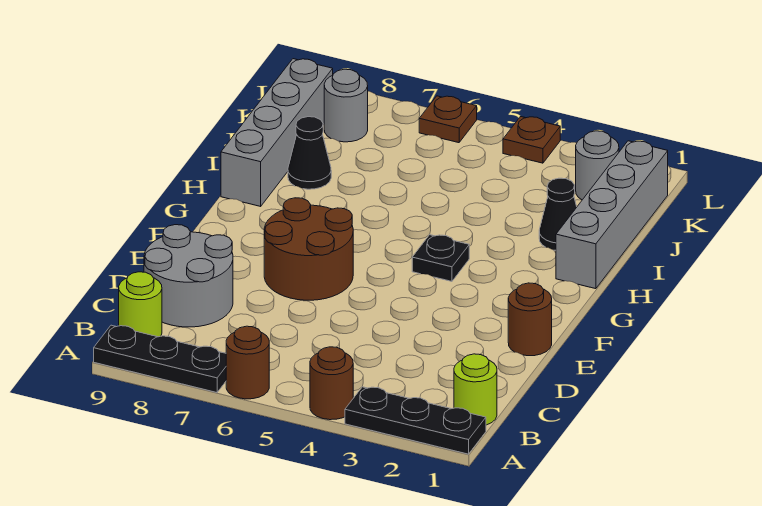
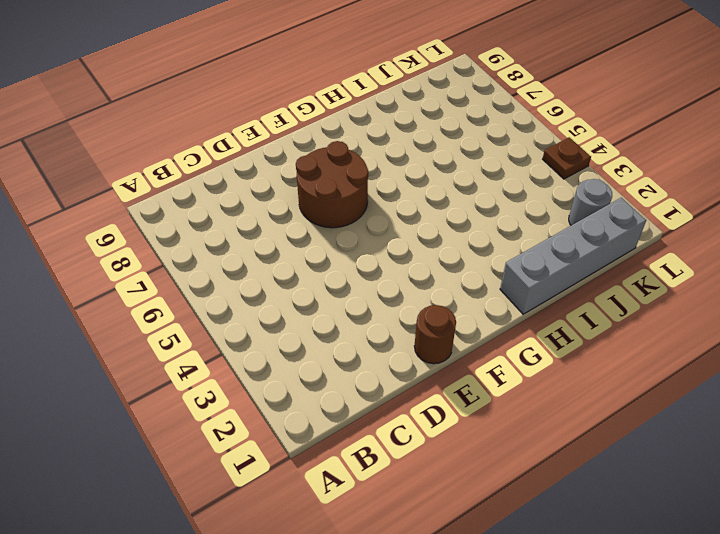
none -> black plate A1:A3 level 1
none -> brown round brick A4 level 1
none -> brown round brick A6 level 1

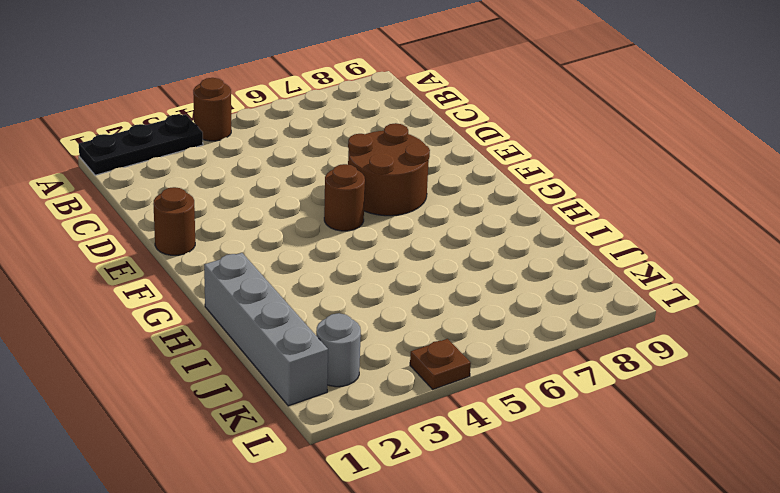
brown round brick F5 level 1 -> brown round brick A6 level 1
none -> black plate A7:A9 level 1
none -> lime round brick B1 level 1
none -> lime round brick B9 level 1

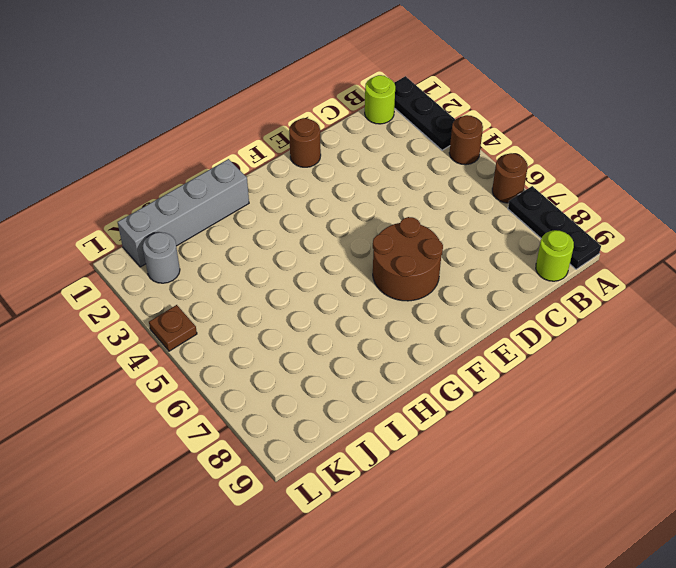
none -> grey round brick C8:D9 level 1
none -> black plate G4 level 1
none -> grey brick H9:K9 level 1

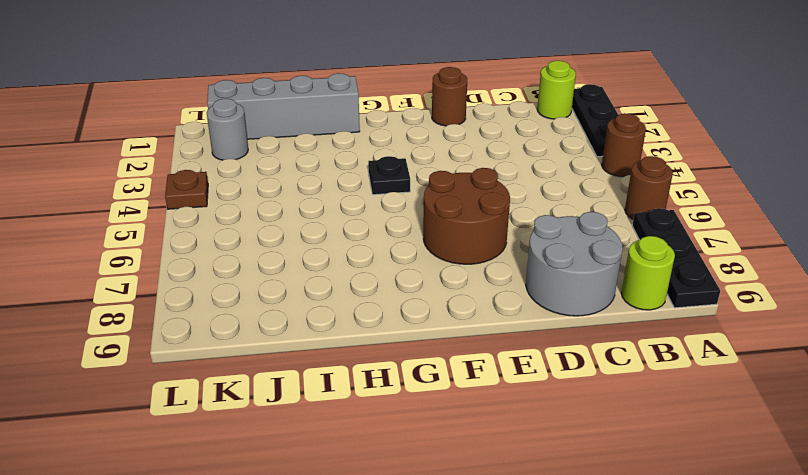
none -> grey brick H9:K9 level 1
none -> black cone I2 level 1
none -> black cone I8 level 1

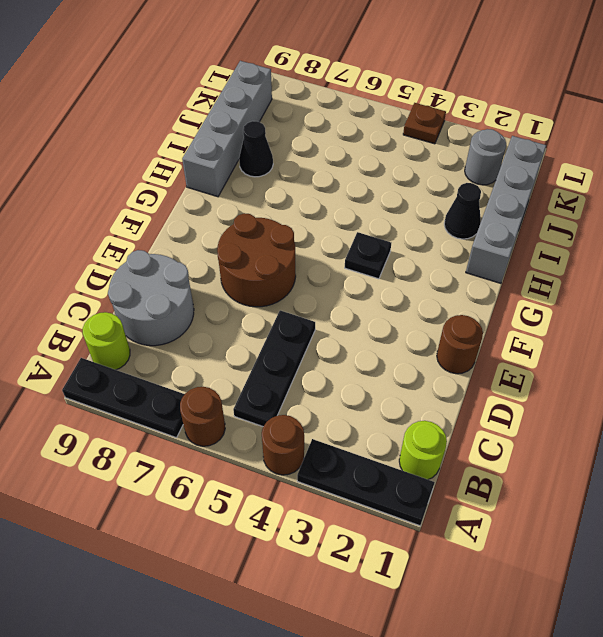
black plate B5:D5 level 1 -> none
none -> grey round brick K8 level 1
none -> brown plate L6 level 1

